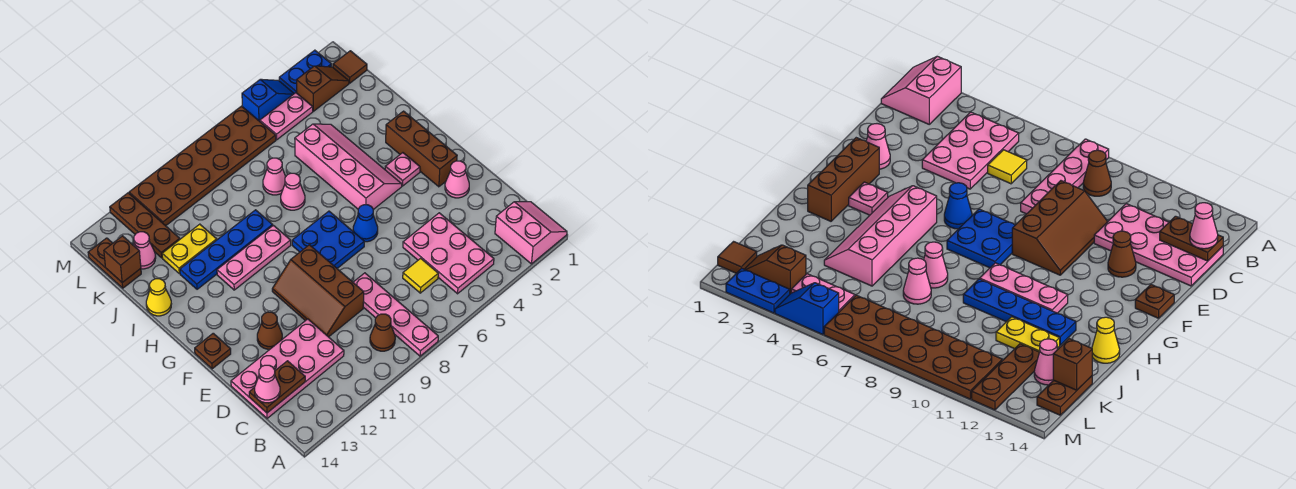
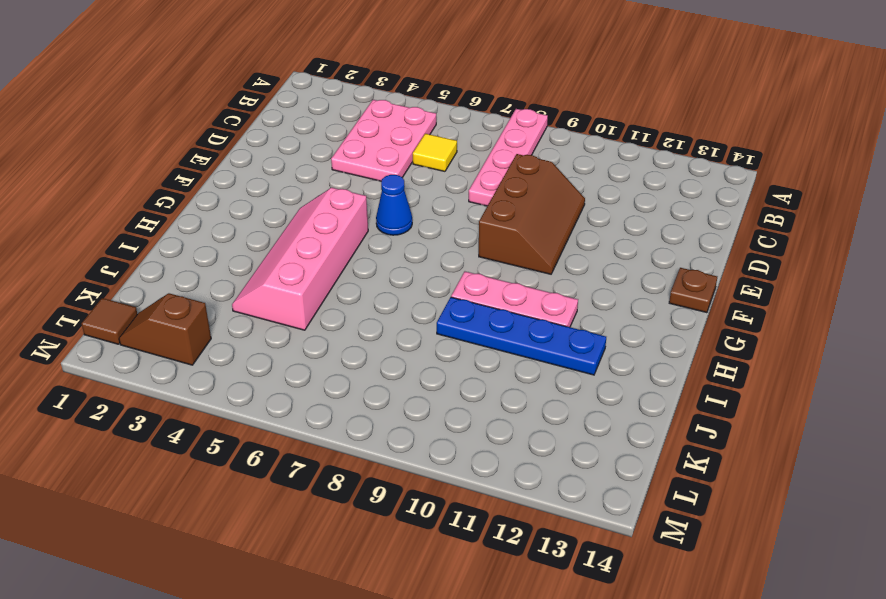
none -> pink slope A1:B2 level 1 top 2
none -> brown cone B9 level 1
none -> pink plate C11:D14 level 1
none -> pink cone E2 level 1

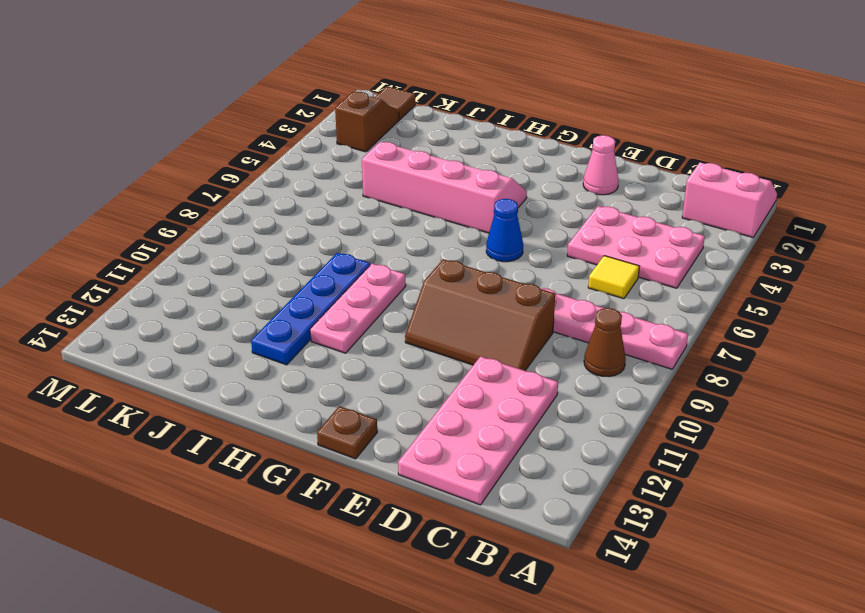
none -> brown cone E12 level 1
none -> brown brick F2:H2 level 1
none -> blue plate F7:G8 level 1
none -> pink plate G3 level 1

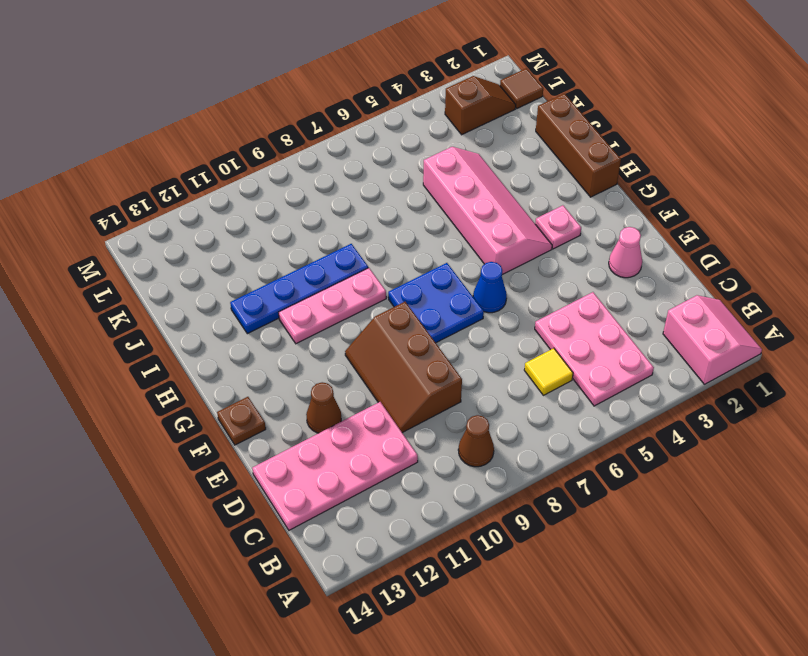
brown brick H1:J1 level 1 -> brown brick F2:H2 level 1
none -> pink plate A8:D8 level 1
none -> pink cone I7 level 1
none -> yellow cone I14 level 1
none -> pink cone J7 level 1

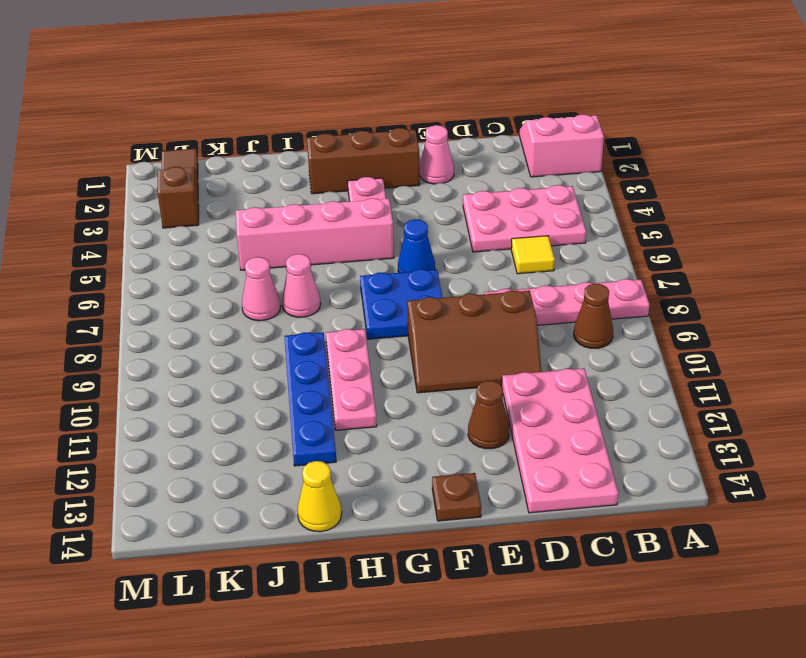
none -> yellow plate J11:J12 level 1
none -> brown plate K12:M12 level 1
none -> pink cone K13 level 1
none -> brown plate K14:L14 level 1

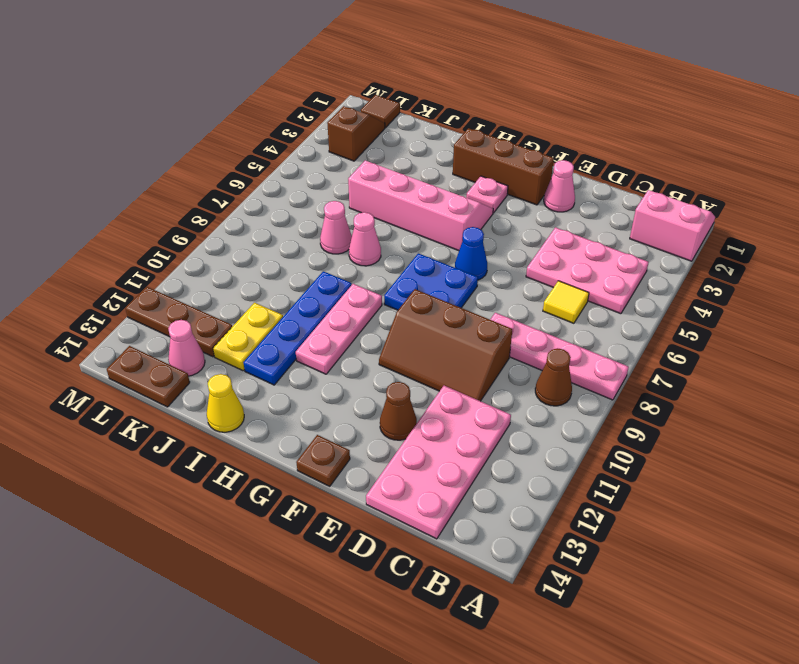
none -> pink plate L4:L5 level 1
none -> brown plate L6:M11 level 1
none -> blue plate M2:M3 level 1
none -> blue slope M4:M5 level 1 top 5

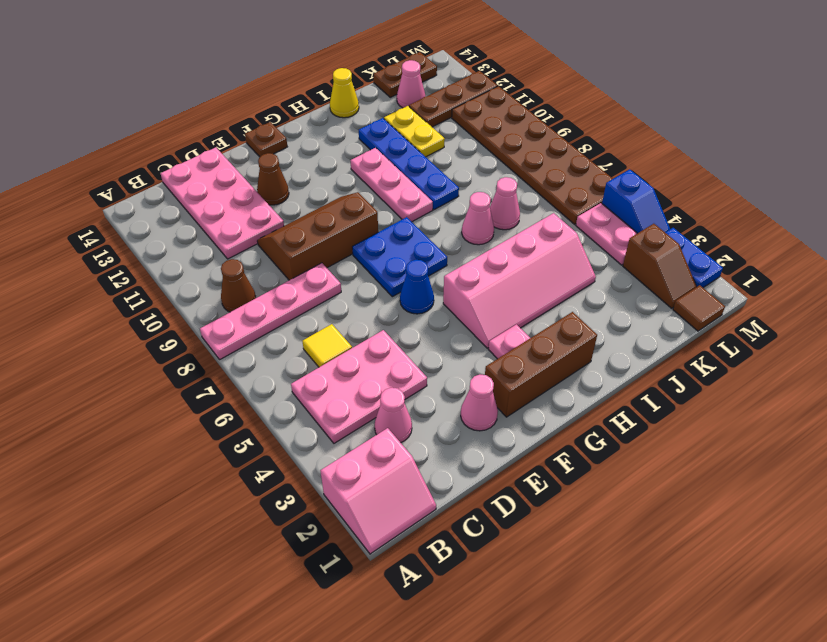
pink cone C3 level 1 -> pink cone C14 level 3
none -> brown plate C13:C14 level 2
none -> brown brick K14 level 2

